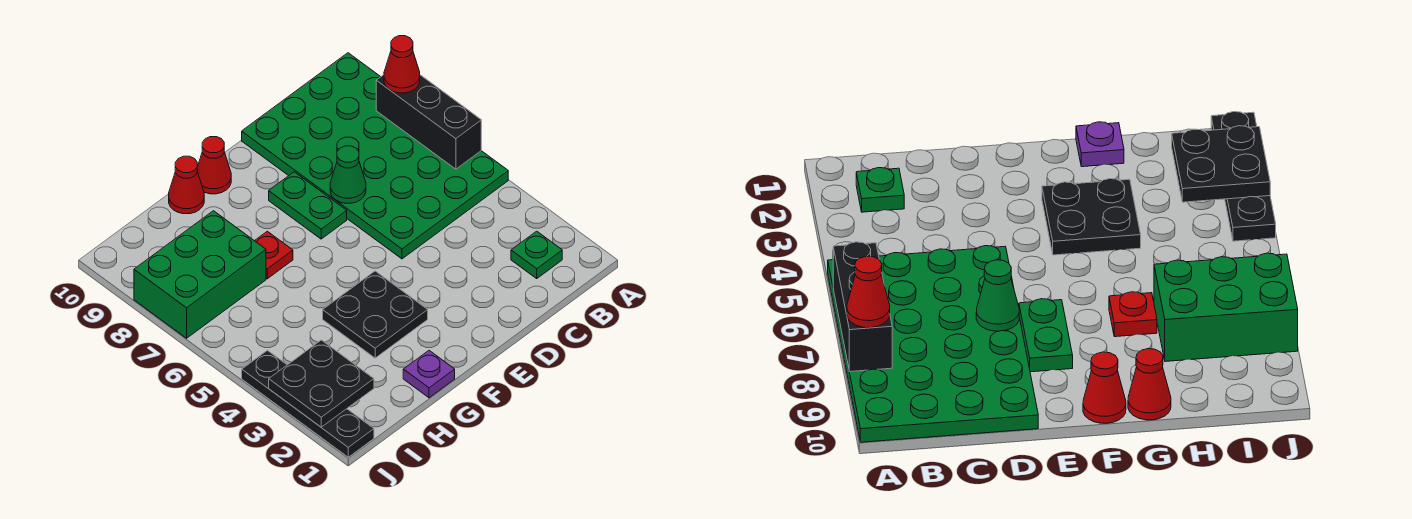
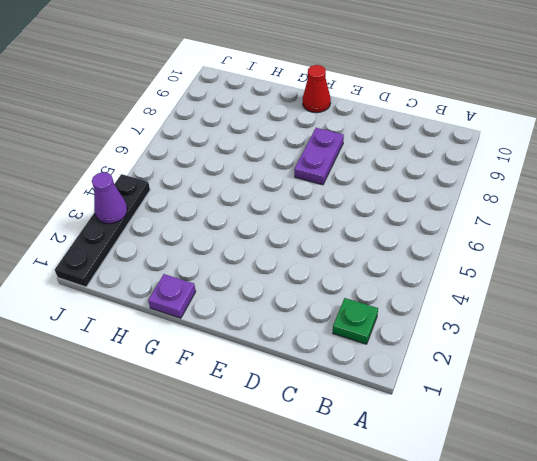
purple plate E7:E8 level 1 -> green plate E7:E8 level 1
purple cone J3 level 2 -> black plate I2:J3 level 2
none -> green plate A5:D10 level 1
none -> black plate F3:G4 level 1
none -> red plate G7 level 1

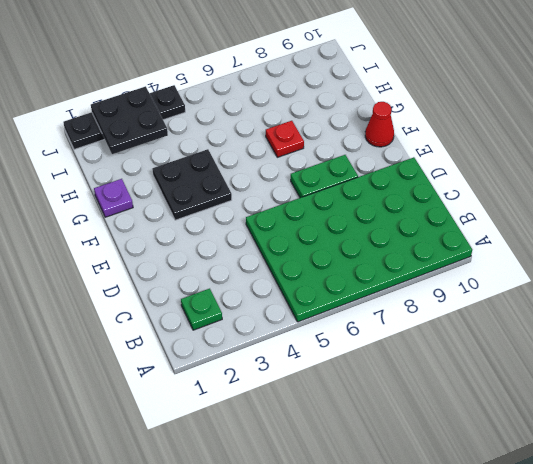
none -> red cone G10 level 1
none -> green brick H7:J8 level 1
none -> black brick A6:A8 level 2

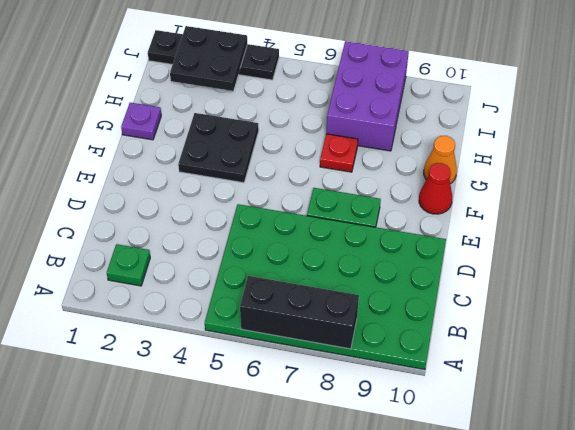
orange cone G10 level 1 -> red cone G10 level 1
purple brick H7:J8 level 1 -> green brick H7:J8 level 1
none -> green cone D7 level 2
none -> red cone A8 level 3

